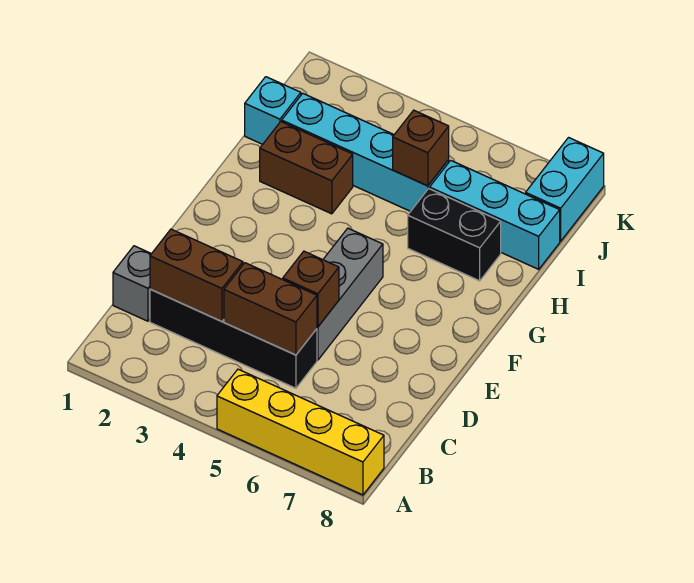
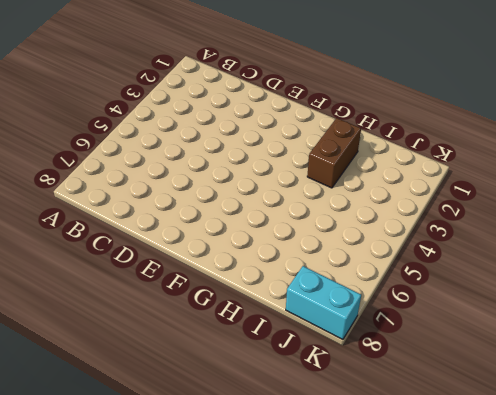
none -> yellow brick A5:A8 level 1
none -> grey brick C1 level 1
none -> black brick C2:C5 level 1

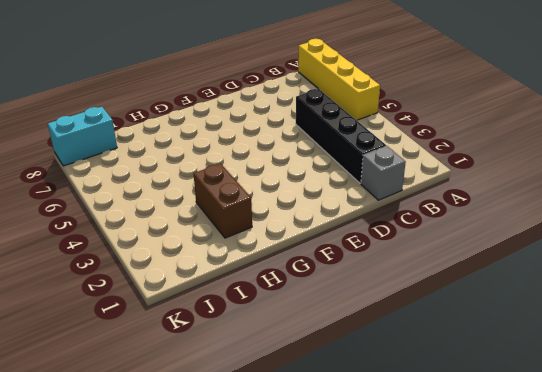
none -> grey brick D5:F5 level 1
none -> black brick H6:H7 level 1
none -> cyan brick I1 level 1

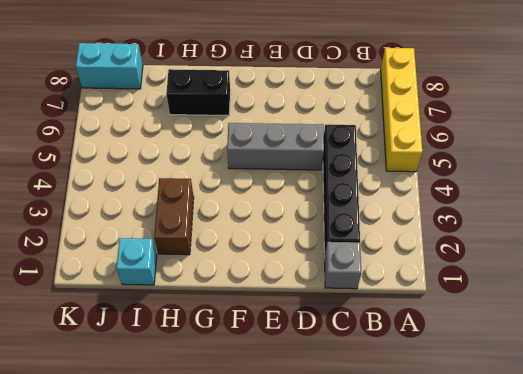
black brick G7:H7 level 1 -> black brick H6:H7 level 1
none -> cyan brick I2:I5 level 1
none -> cyan brick I6:I8 level 1
none -> brown brick C2:C3 level 2

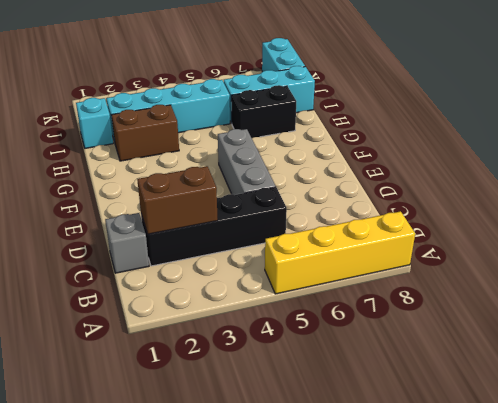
none -> brown brick C4:C5 level 2
none -> brown brick D5 level 2
none -> brown brick I5 level 2

